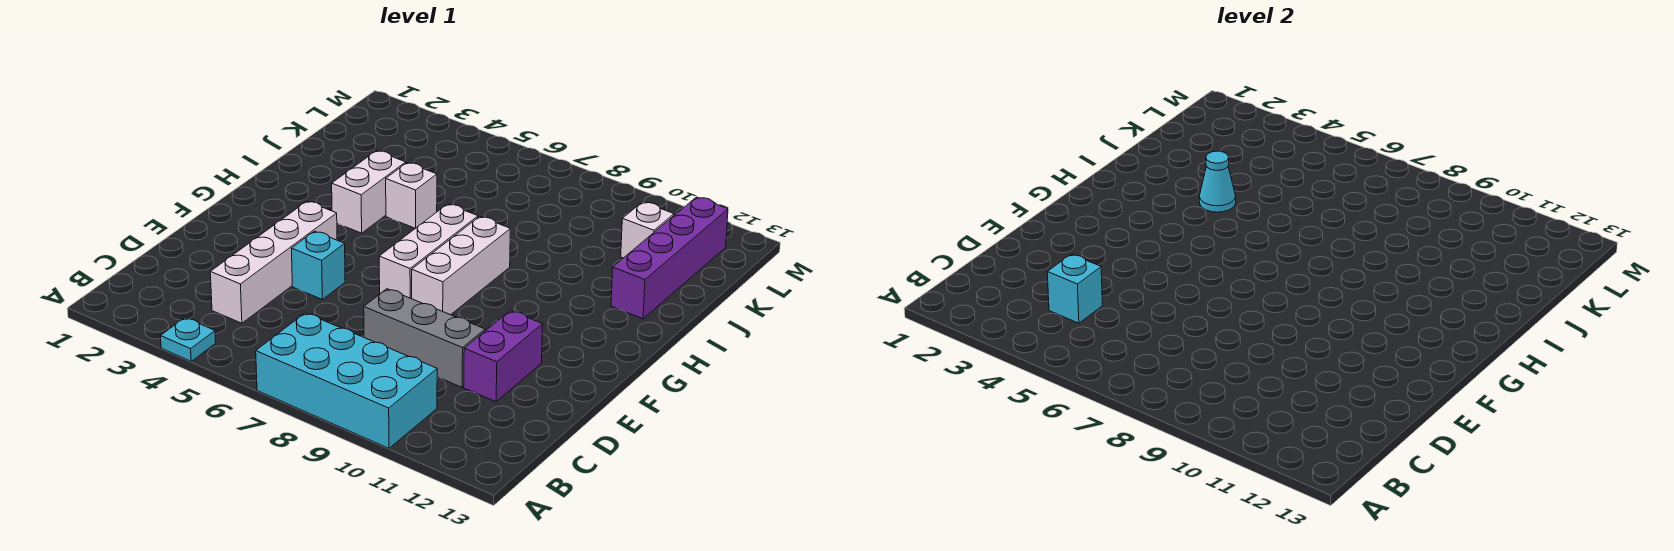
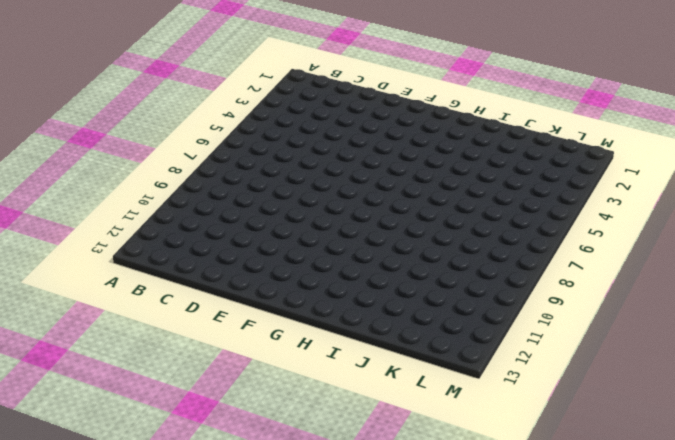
none -> cyan plate A4 level 1
none -> cyan brick A7:B10 level 1
none -> white brick C4:F4 level 1

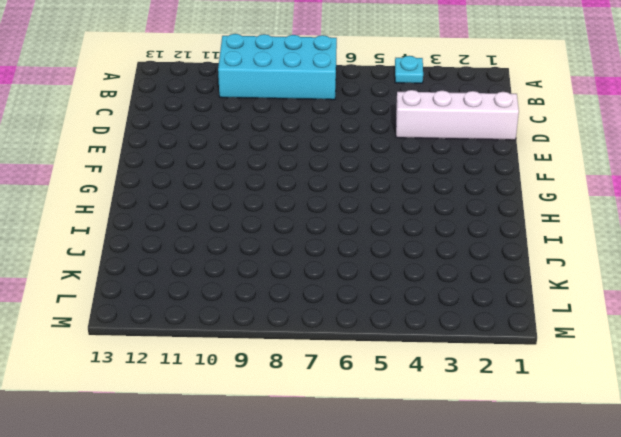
white brick D1:D4 level 1 -> white brick C4:F4 level 1
none -> grey brick D8:D10 level 1
none -> purple brick D11:E11 level 1
none -> cyan brick E5 level 1

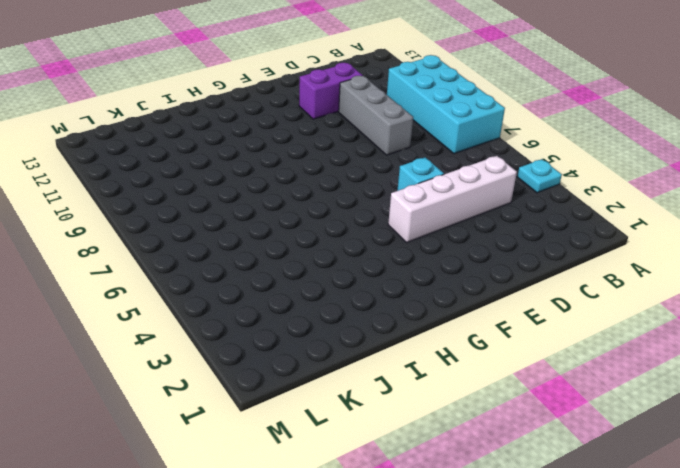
none -> white brick F7:H7 level 1
none -> white brick F8:H8 level 1
none -> white brick H4:I4 level 1

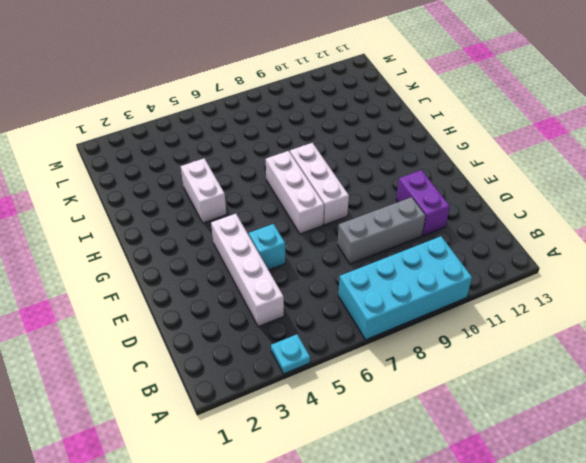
none -> white brick I5 level 1
none -> purple brick I12:L12 level 1
none -> white brick K11 level 1

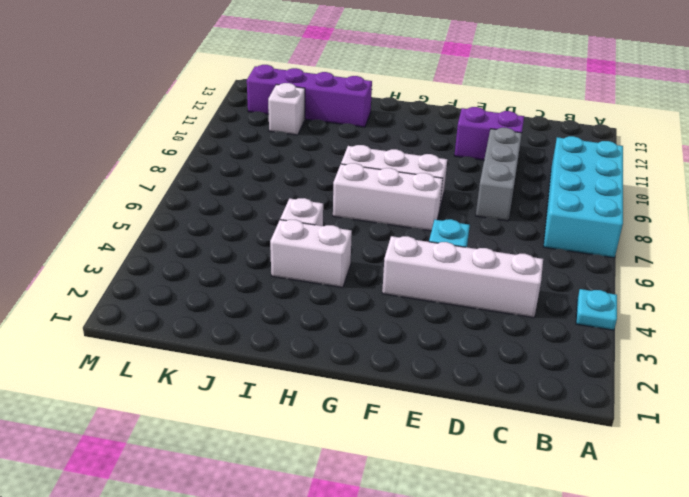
none -> cyan brick C4 level 2
none -> cyan cone I4 level 2

